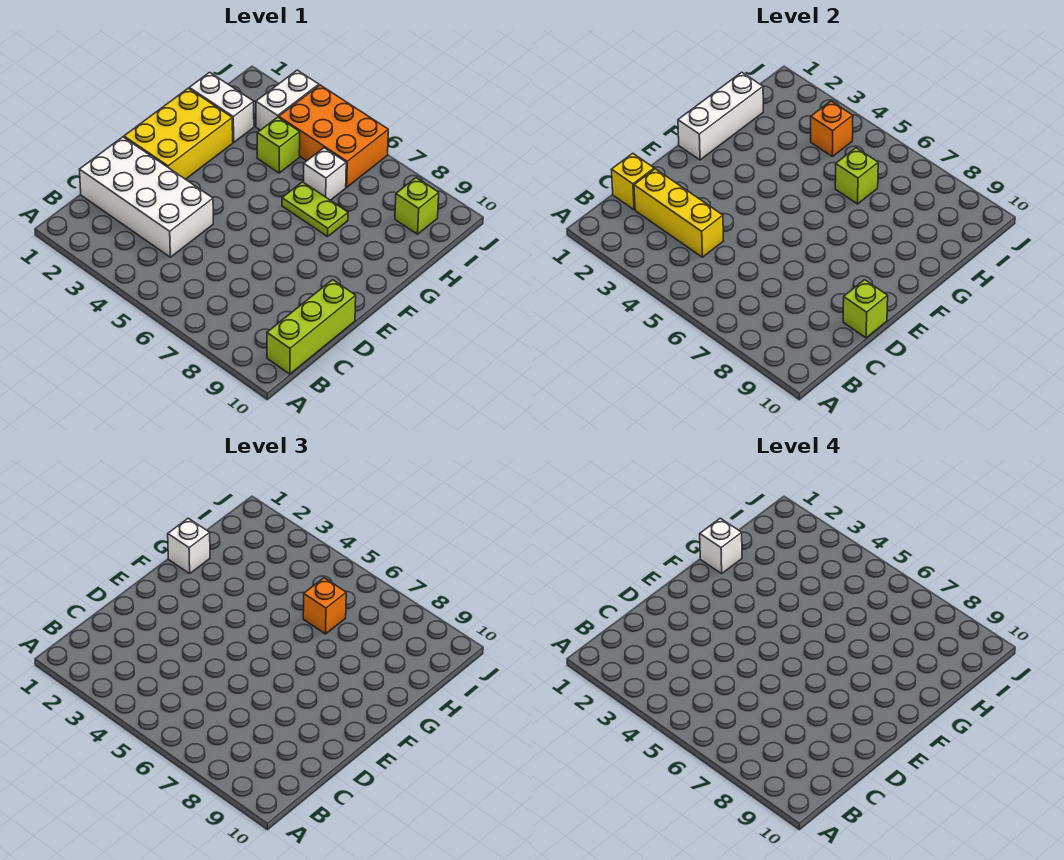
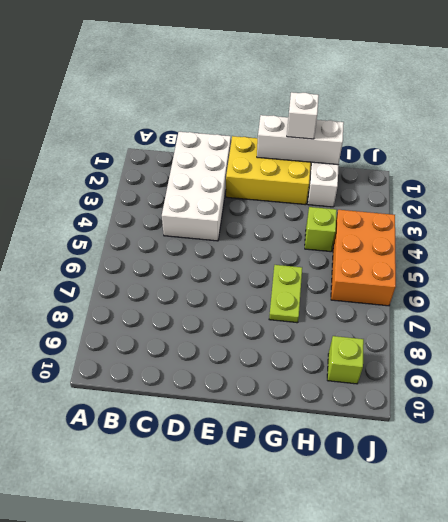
none -> lime brick B10:D10 level 1
none -> white brick H6 level 1
none -> white brick I3:J3 level 1

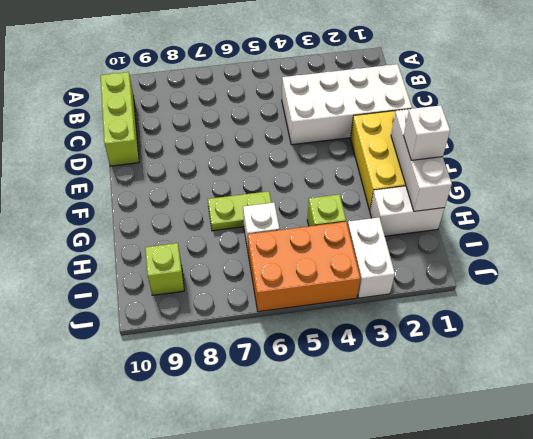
none -> yellow brick C1 level 2
none -> yellow brick C2:C4 level 2
none -> lime brick D10 level 2

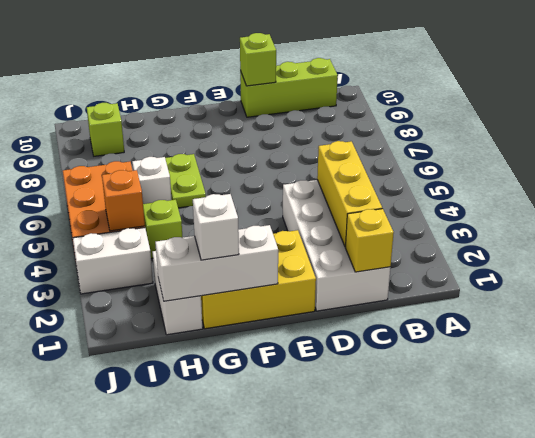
none -> lime brick H6 level 2
none -> orange brick H6 level 3
none -> white brick G1 level 4

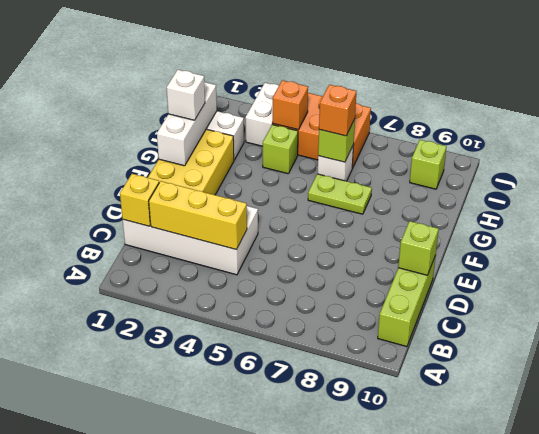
none -> white brick G1 level 4

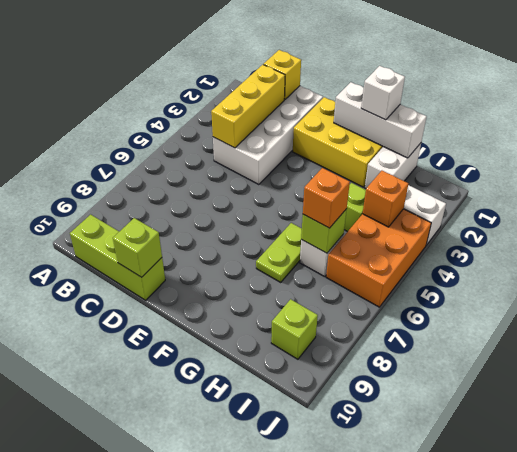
none -> white brick G1 level 4

